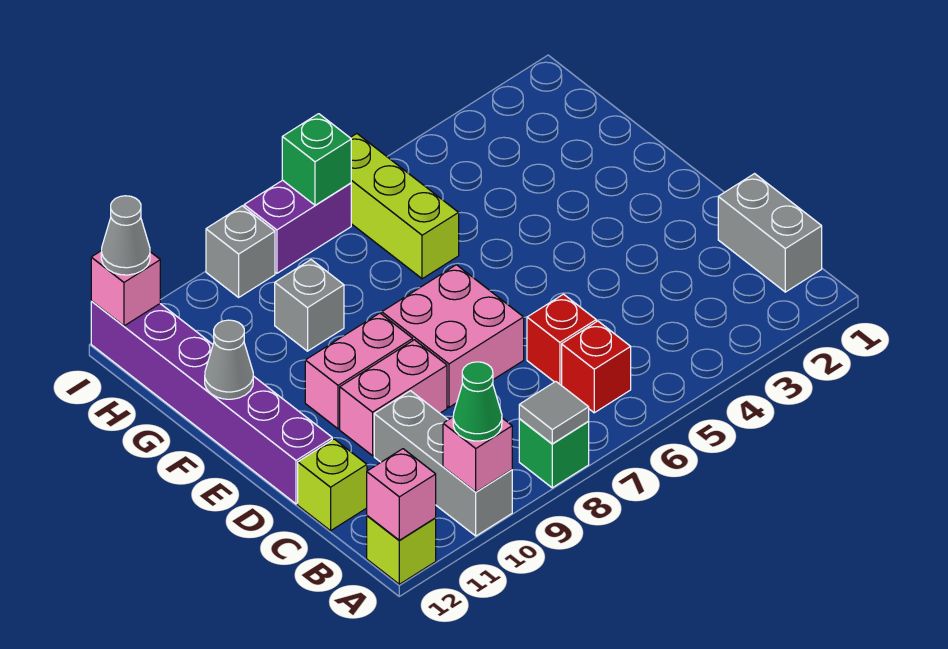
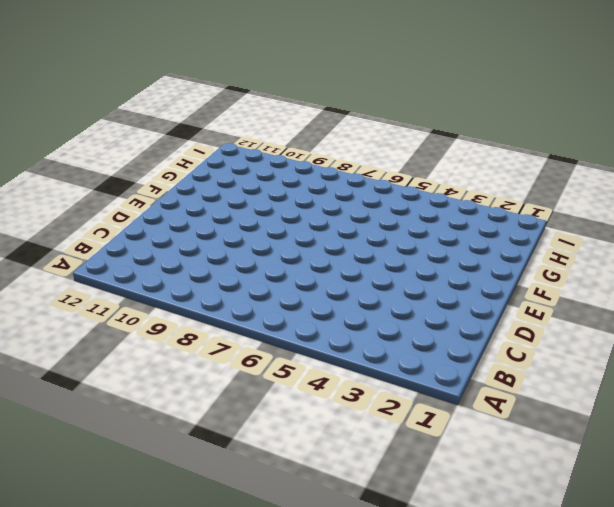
none -> green brick A8 level 1
none -> grey brick A10:C10 level 1
none -> lime brick A12 level 1

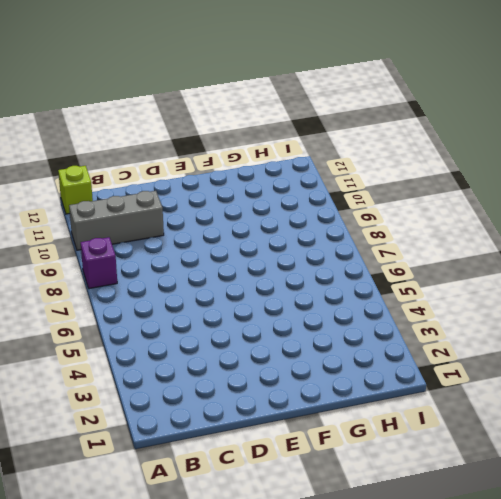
purple brick A8 level 1 -> green brick A8 level 1
none -> grey brick B1:C1 level 1
none -> red brick B6 level 1
none -> red brick C6 level 1

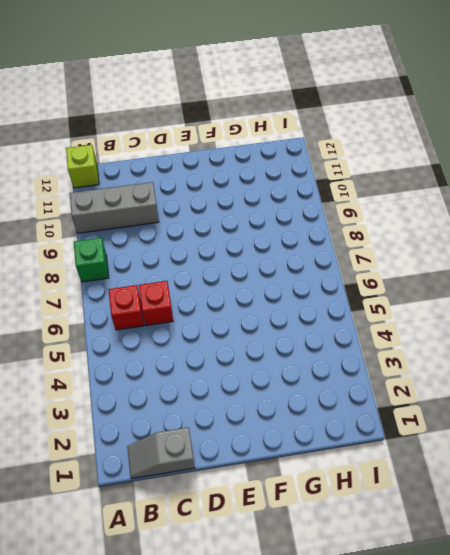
grey slope B1:C1 level 1 top C -> grey brick B1:C1 level 1
none -> lime brick C12 level 1
none -> pink brick D7:E8 level 1
none -> pink brick D9:D10 level 1

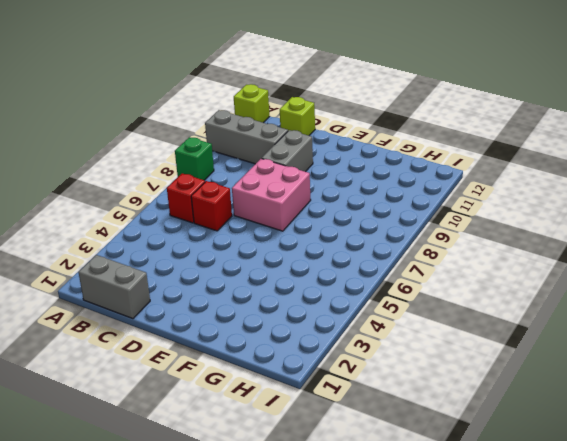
grey brick D9:D10 level 1 -> pink brick D9:D10 level 1
none -> purple brick D12:I12 level 1
none -> pink brick E9:E10 level 1
none -> lime brick G6:I6 level 1

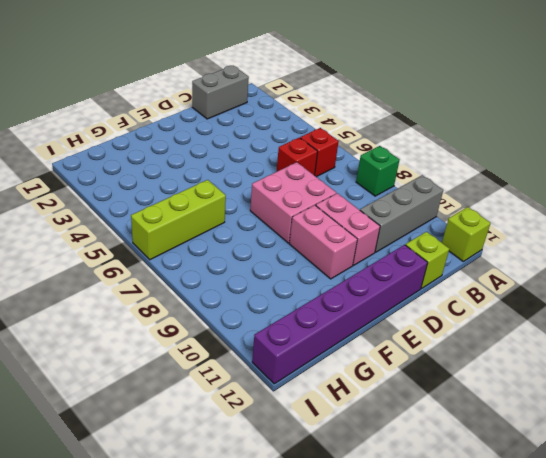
none -> grey brick G9 level 1
none -> purple brick I7:I8 level 1
none -> grey brick I9 level 1

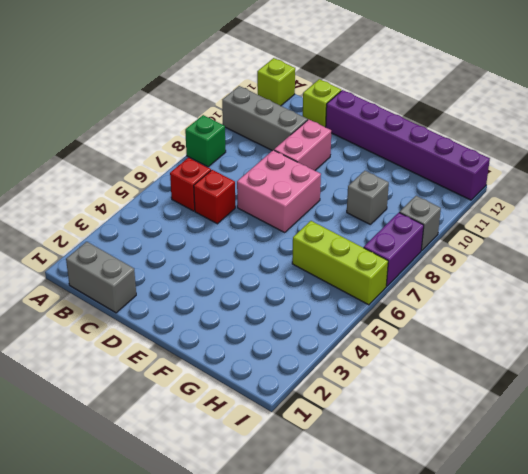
none -> pink brick E9:E10 level 1
none -> grey tile A8 level 2
none -> pink brick A10 level 2

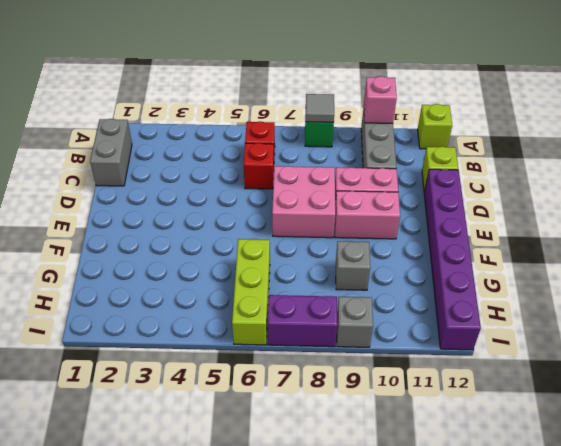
none -> pink brick A12 level 2
none -> grey cone F12 level 2
none -> green brick I7 level 2

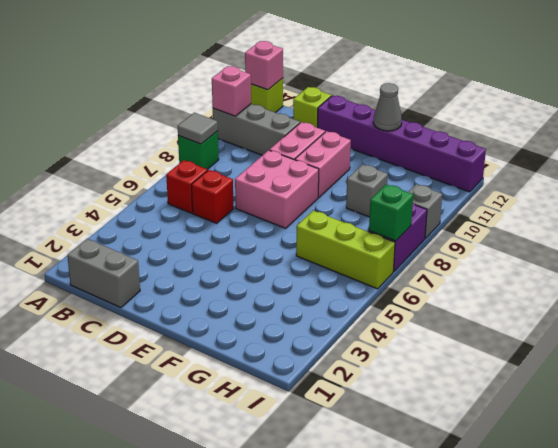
none -> pink brick I12 level 2
none -> green cone A10 level 3
none -> grey cone I12 level 3

